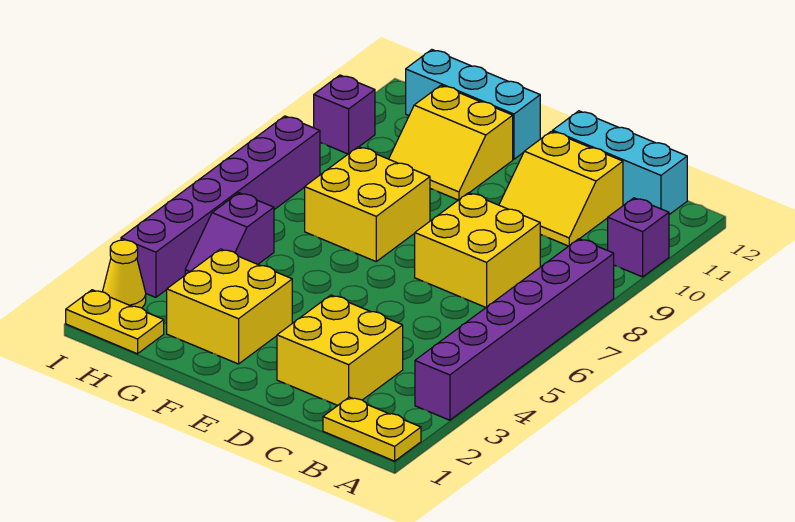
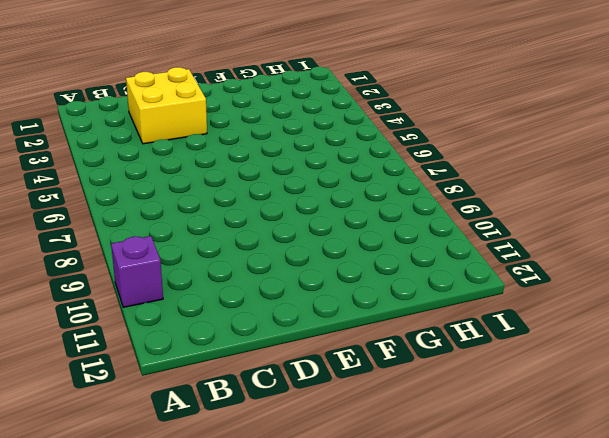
none -> yellow plate A1:B1 level 1
none -> purple brick A3:A8 level 1
none -> cyan brick B12:D12 level 1

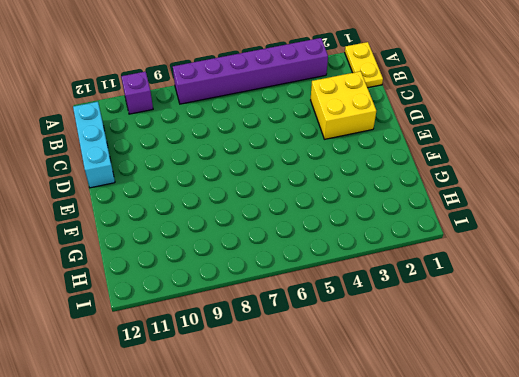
none -> yellow brick C7:D8 level 1
none -> yellow slope C10:D11 level 1 top 11
none -> yellow brick F2:G3 level 1

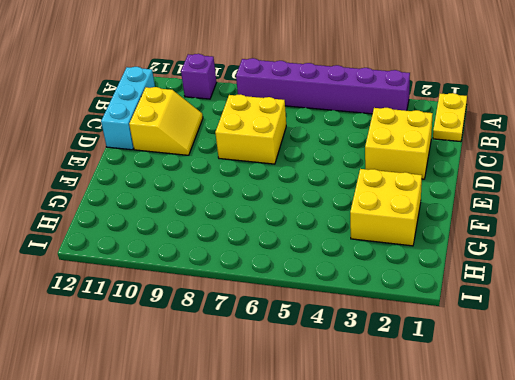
none -> yellow brick F7:G8 level 1
none -> yellow slope F10:G11 level 1 top 11
none -> cyan brick F12:H12 level 1

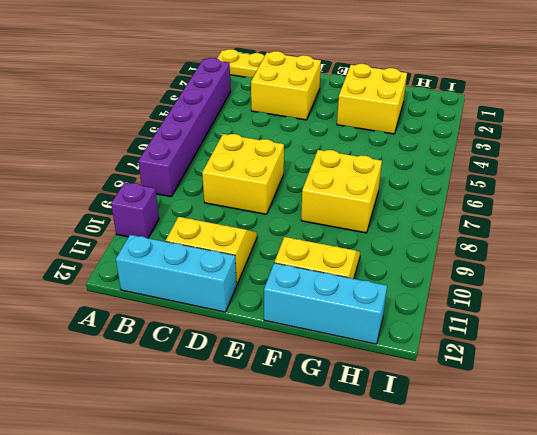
none -> yellow plate H1:I1 level 1
none -> purple slope H4:H5 level 1 top 5
none -> yellow cone I2 level 1

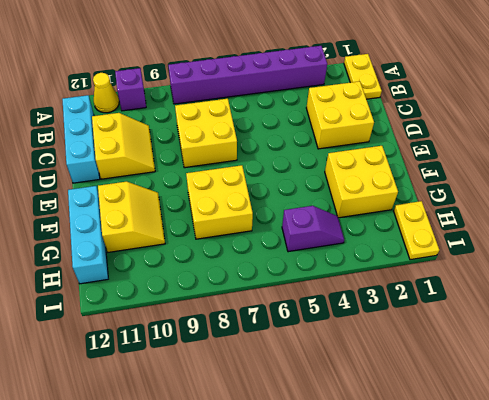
yellow cone A11 level 1 -> yellow cone I2 level 1
none -> purple brick I3:I8 level 1
none -> purple brick I10 level 1

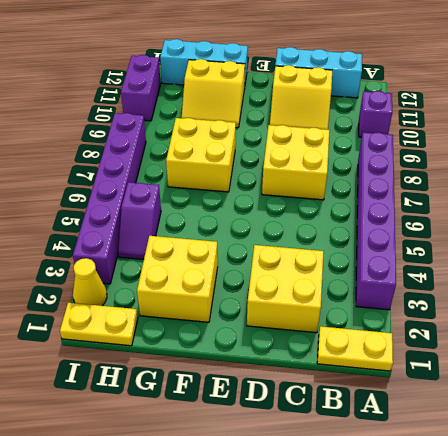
purple brick I10:I11 level 1 -> purple brick I10 level 1

